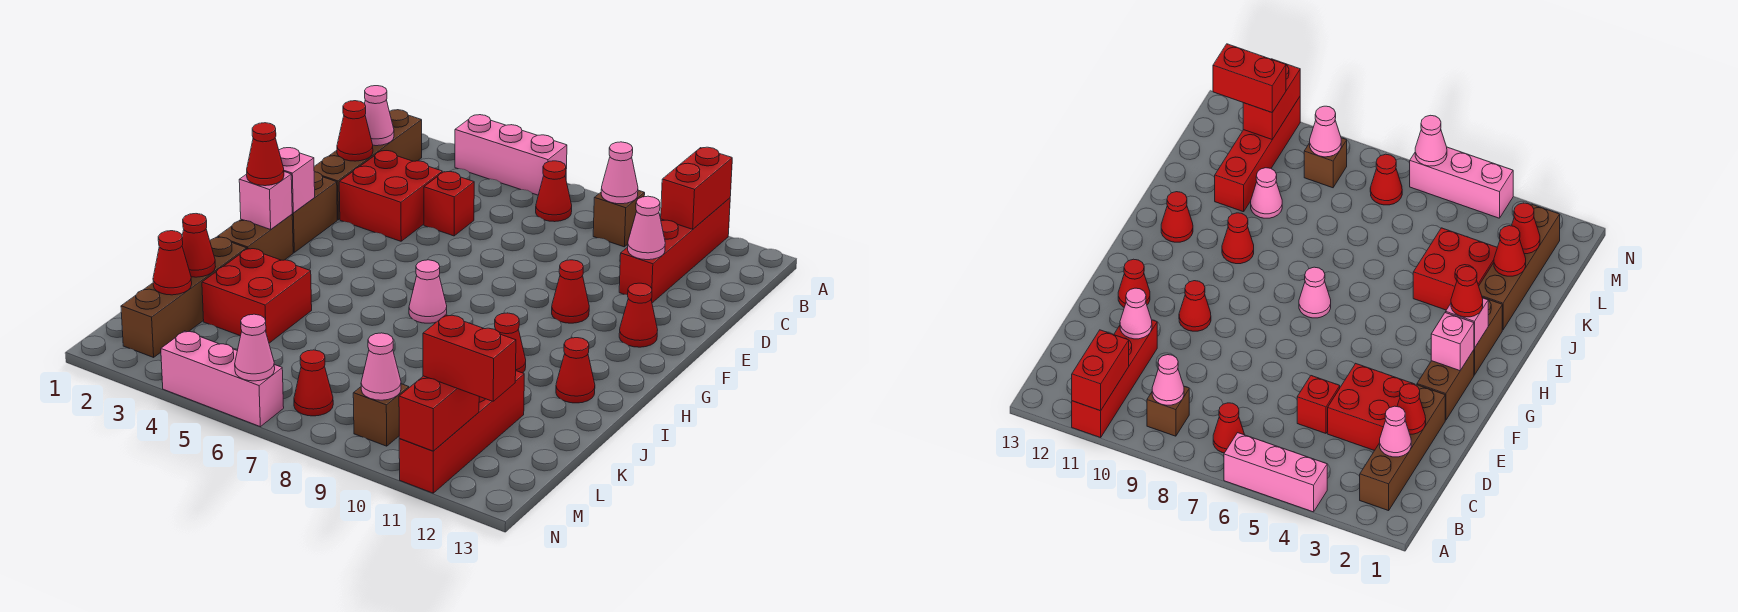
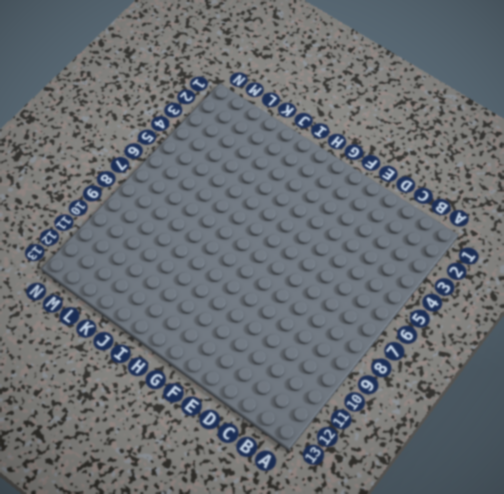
none -> pink brick A4:A6 level 1
none -> red brick A11:D11 level 1
none -> brown brick B2:E2 level 1
none -> red cone B7 level 1

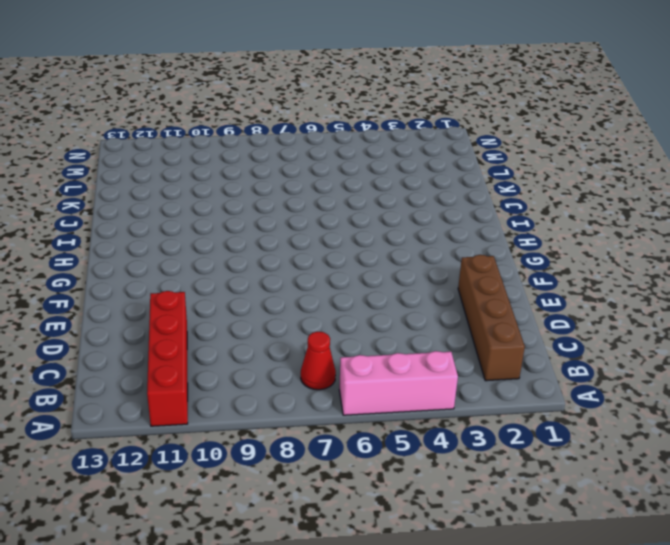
none -> brown brick B9 level 1
none -> red brick D3:E4 level 1
none -> red brick D5 level 1
none -> brown brick F2:G2 level 1

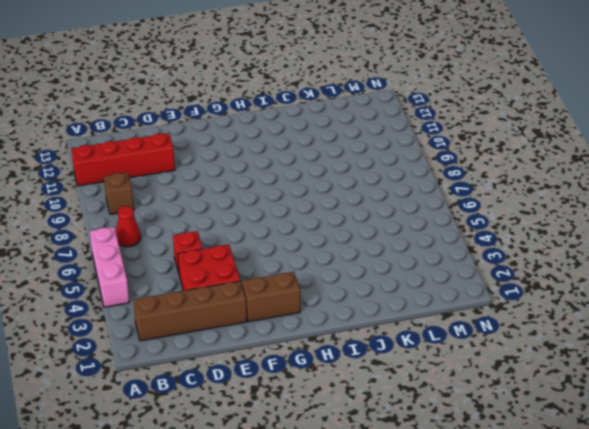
none -> red cone F10 level 1
none -> red cone F12 level 1
none -> brown brick H2:I2 level 1
none -> pink cone H7 level 1

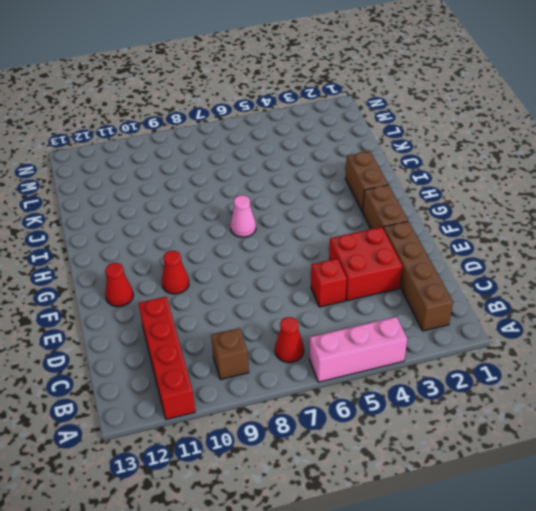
none -> red cone I10 level 1
none -> red cone I12 level 1
none -> brown brick J2:M2 level 1
none -> red brick J3:K4 level 1

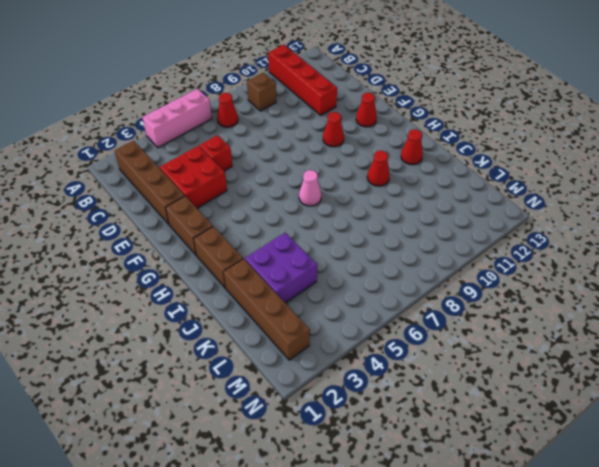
purple brick J3:K4 level 1 -> red brick J3:K4 level 1
none -> pink cone K10 level 1
none -> red brick K11:N11 level 1
none -> red cone M7 level 1
none -> brown brick M9 level 1

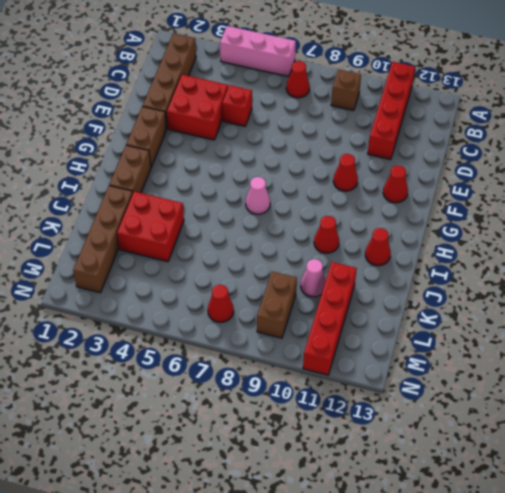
brown brick L9:M9 level 1 -> brown brick M9 level 1
none -> pink brick N4:N6 level 1
none -> red brick A11:B11 level 2
none -> pink cone B9 level 2
none -> pink cone C2 level 2

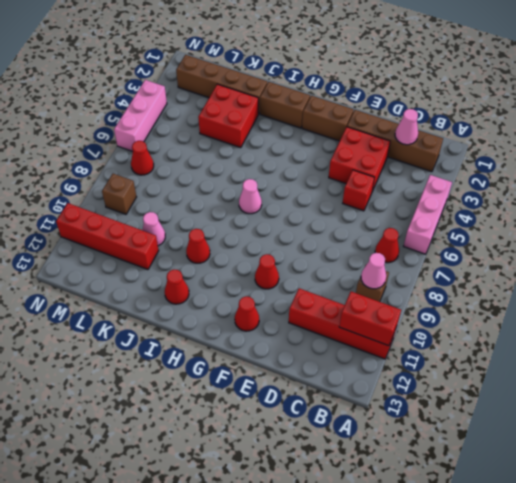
none -> red cone D2 level 2
none -> pink cone D11 level 2
none -> pink brick G2 level 2
none -> pink brick H2 level 2

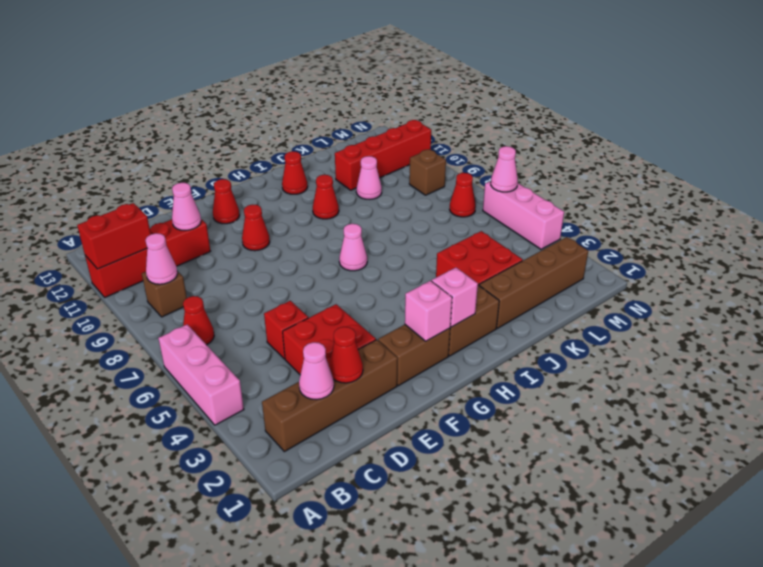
none -> red cone K2 level 2
none -> red cone L2 level 2
none -> pink cone M9 level 2
none -> red brick M11:N11 level 2

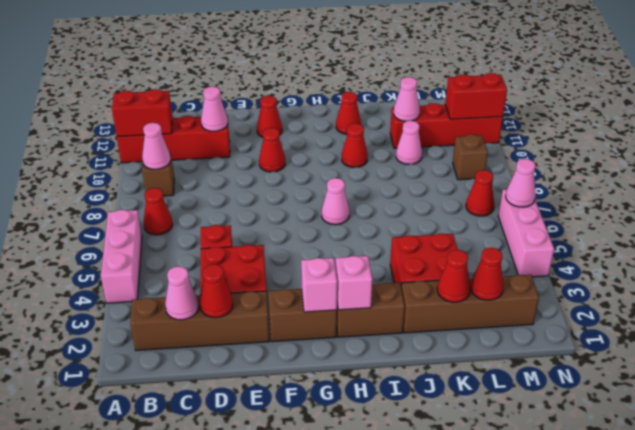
pink cone K11 level 2 -> pink cone M9 level 2
none -> red cone H2 level 3
none -> red brick M11:M12 level 3

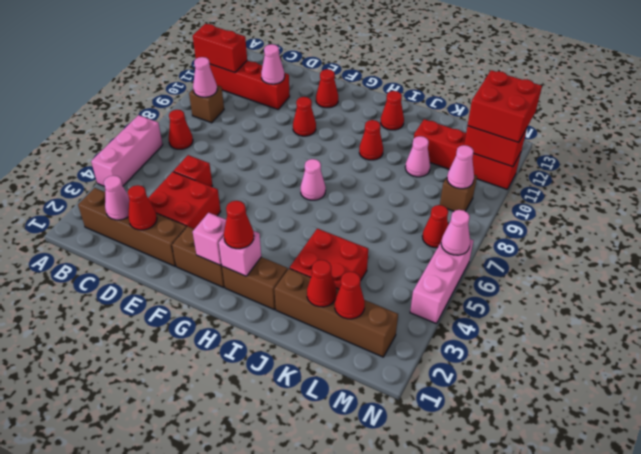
red brick M11:N12 level 3 -> red brick M11:M12 level 3

